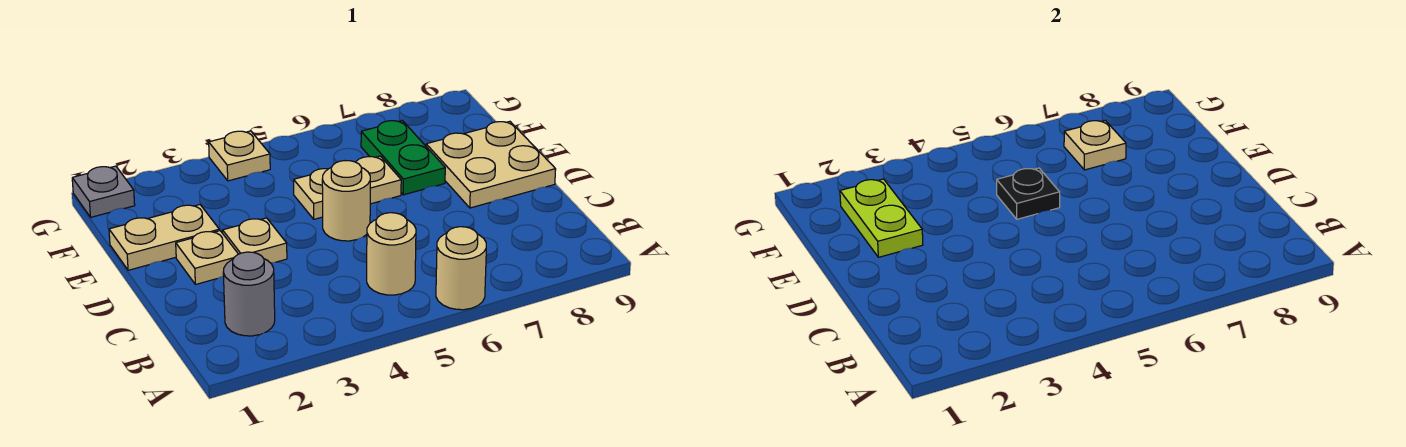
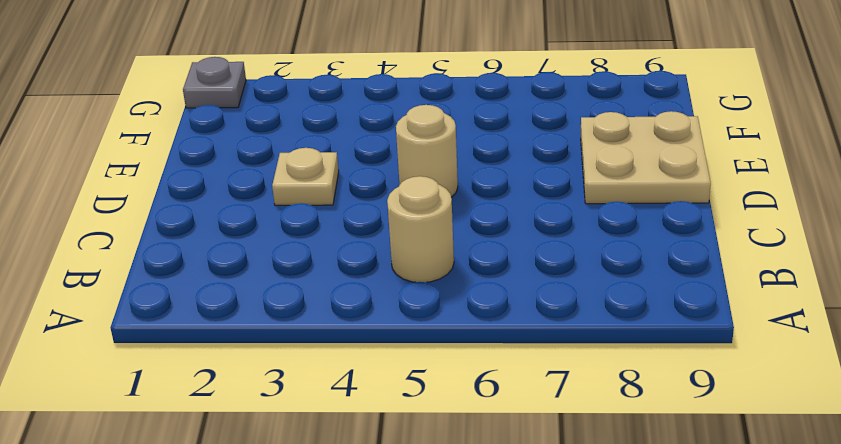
none -> tan round brick A6 level 1
none -> grey round brick B2 level 1
none -> tan plate D2 level 1

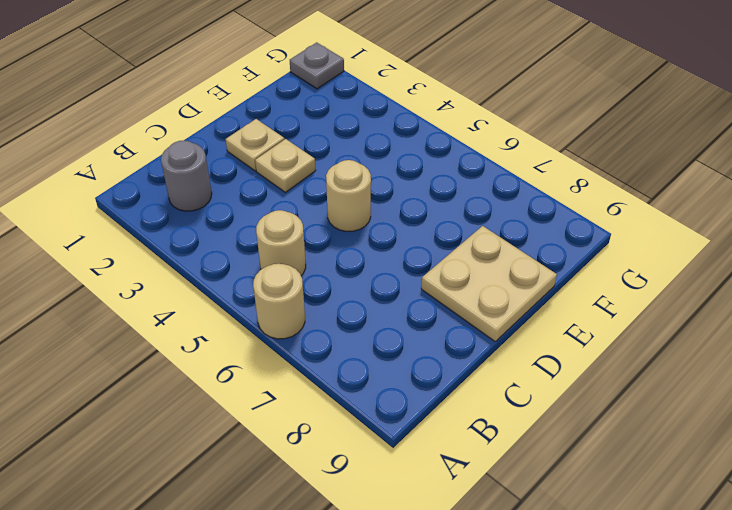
none -> tan plate E1:E2 level 1
none -> tan plate E5:E6 level 1
none -> green plate E7:F7 level 1

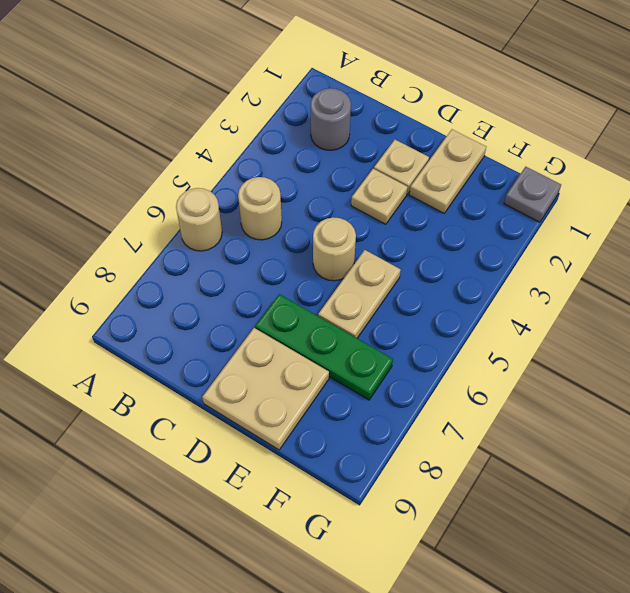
green plate D7:F7 level 1 -> green plate E7:F7 level 1
none -> tan plate G4 level 1
none -> lime plate E2:F2 level 2
none -> black plate E5 level 2

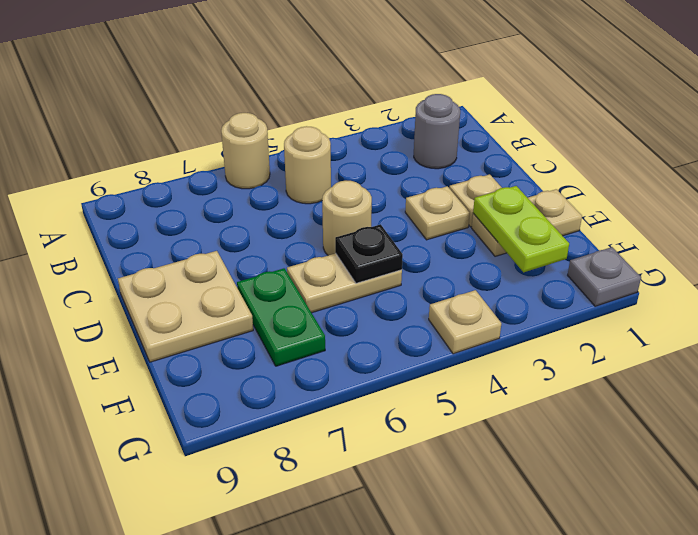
none -> tan plate F7 level 2

